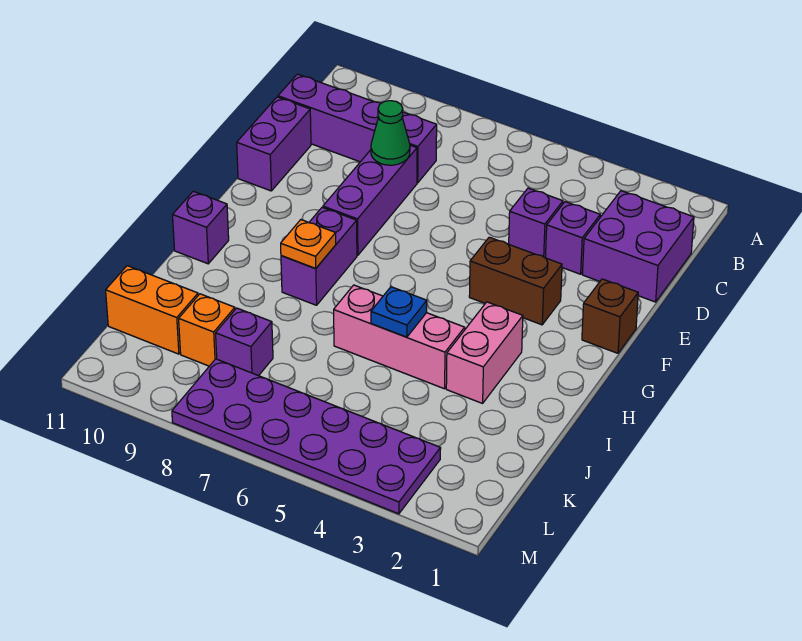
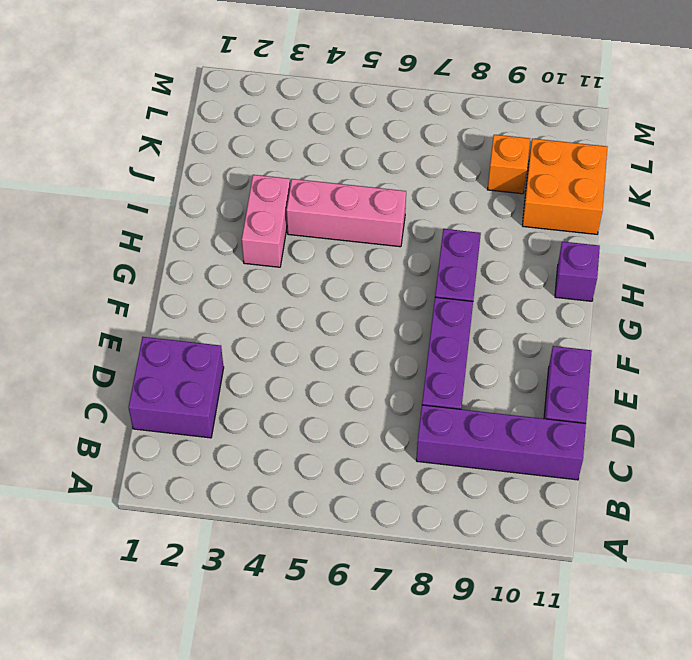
orange brick J10:K11 level 1 -> orange brick K10:K11 level 1
none -> purple brick D3 level 1
none -> purple brick D4 level 1
none -> brown brick F1 level 1

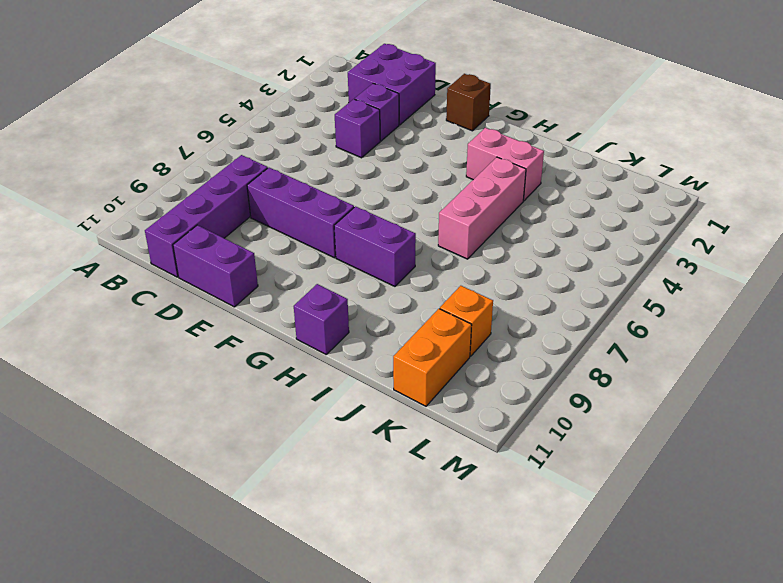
none -> brown brick F3:F4 level 1
none -> purple brick K8 level 1
none -> purple plate L3:M8 level 1

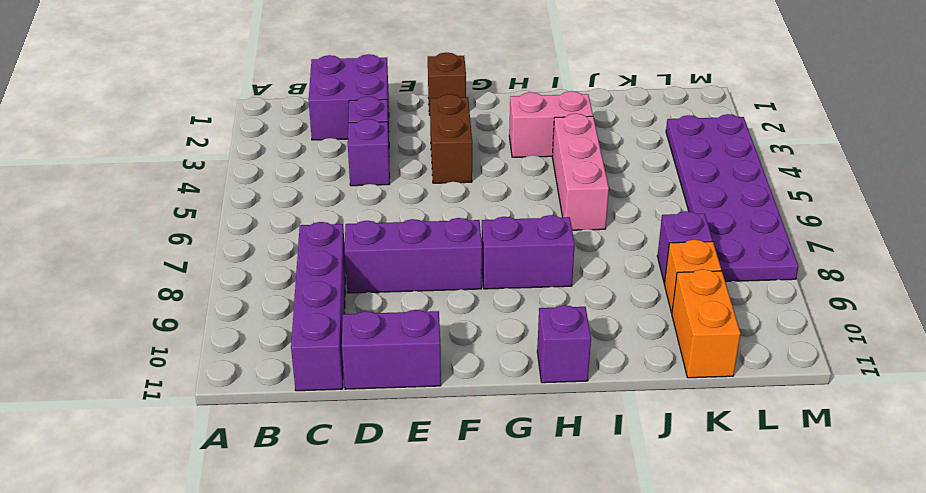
none -> green cone D8 level 2
none -> orange plate H8 level 2
none -> blue plate I5 level 2

